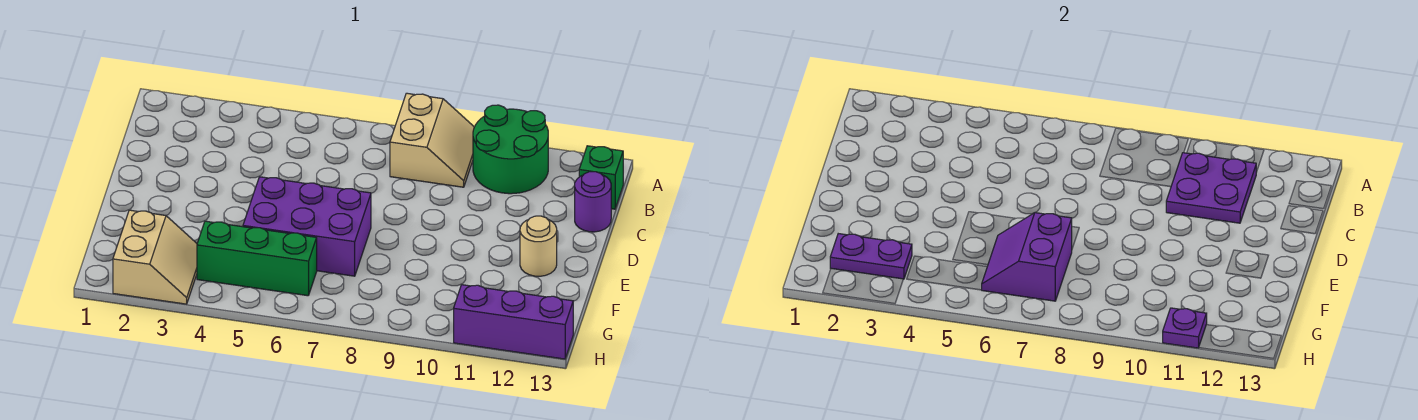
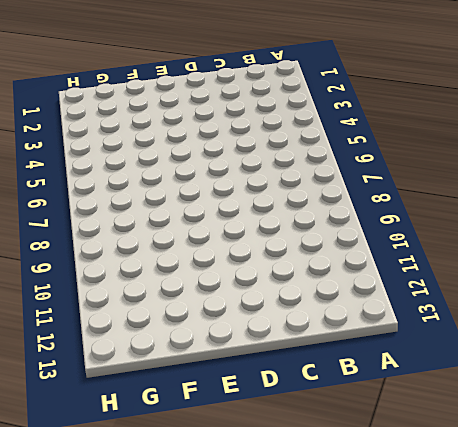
none -> tan slope A8:B9 level 1 top 8
none -> green round brick A10:B11 level 1
none -> green brick B13 level 1

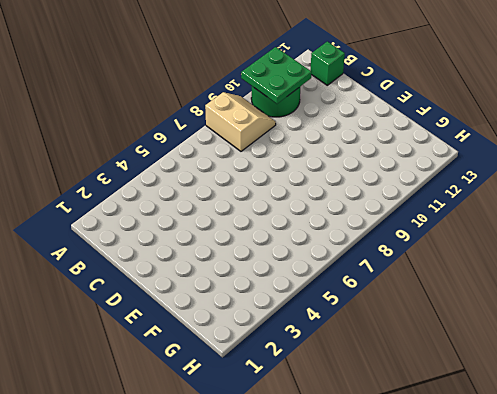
green plate A10:B11 level 2 -> purple plate B10:C11 level 2
none -> purple round brick C13 level 1
none -> purple brick E5:F7 level 1
none -> tan round brick E12 level 1

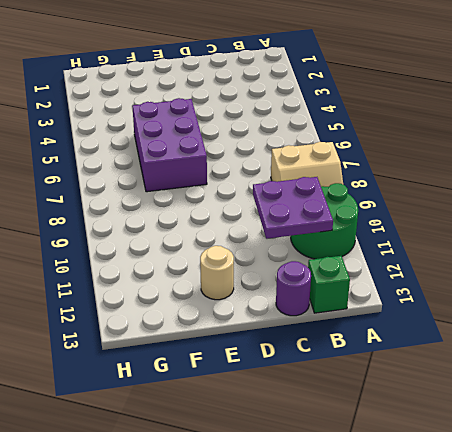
none -> tan slope G2:H3 level 1 top 2
none -> green brick G4:G6 level 1
none -> purple brick H11:H13 level 1

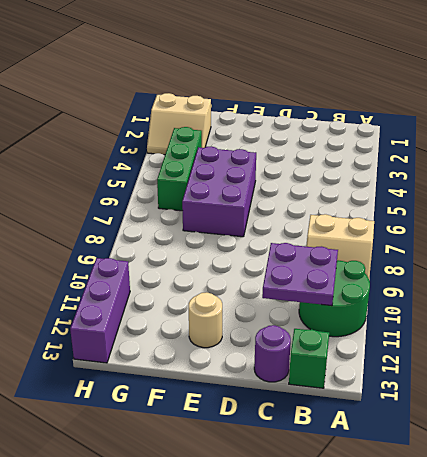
none -> purple slope F6:G7 level 2 top 7
none -> purple plate G2:G3 level 2
none -> purple plate H11 level 2

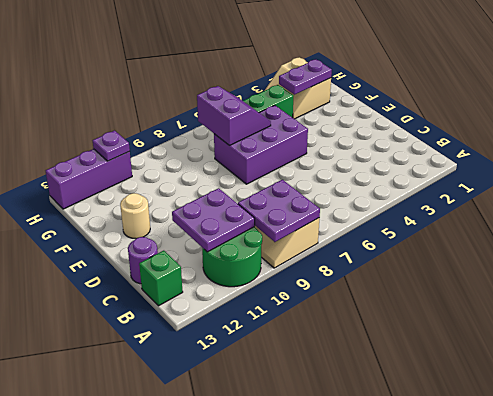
purple plate A8:B9 level 2 -> none

